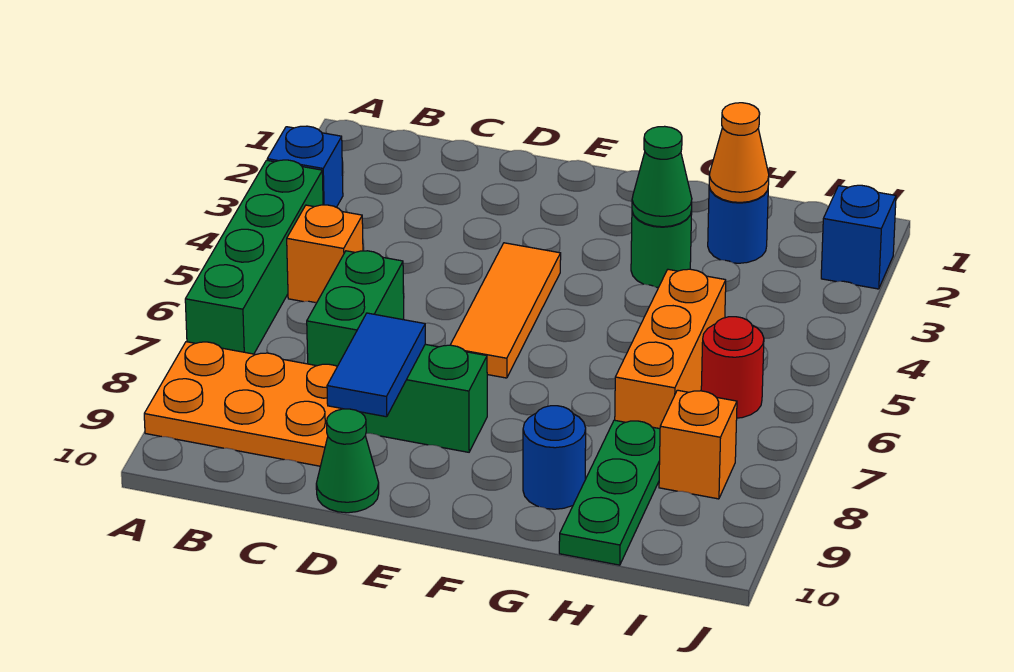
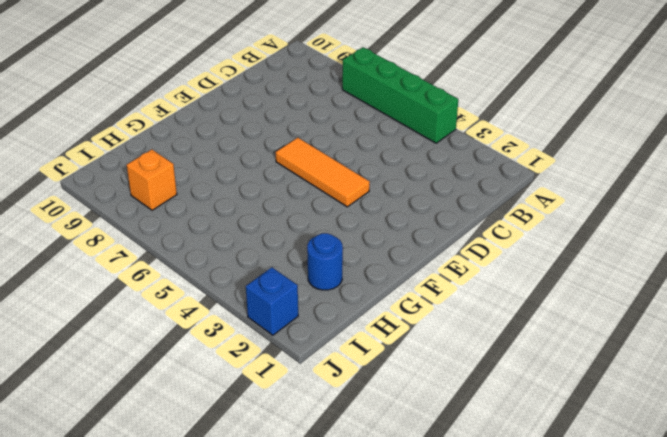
none -> blue brick A3 level 1
none -> orange plate A8:C9 level 1
none -> orange brick B5 level 1

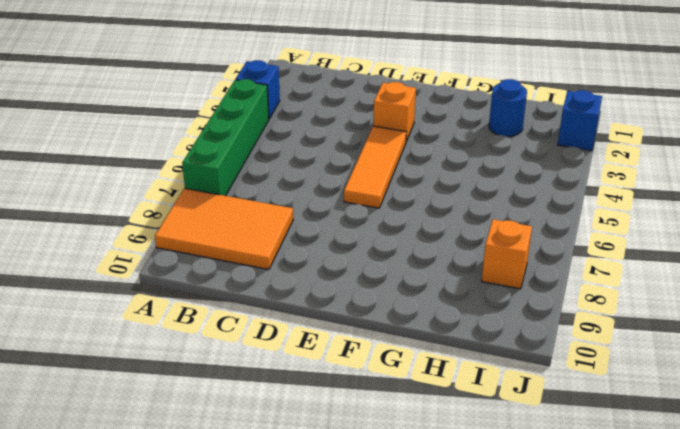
orange tile A8:C9 level 1 -> orange plate A8:C9 level 1
orange brick E3 level 1 -> orange brick B5 level 1
none -> green brick C6:C7 level 1
none -> green brick D8:E8 level 1
none -> green cone D10 level 1

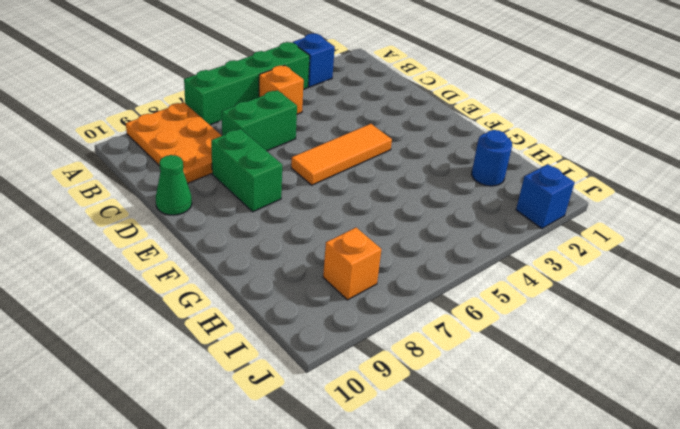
none -> green round brick G3 level 1
none -> blue round brick G9 level 1
none -> orange brick H5:H7 level 1

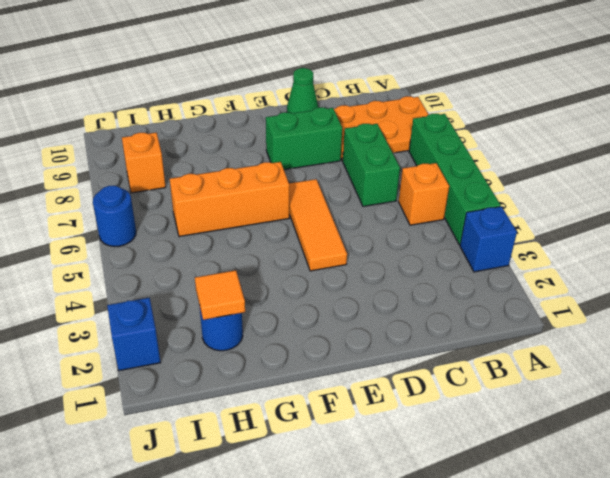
orange brick F6:H6 level 1 -> orange brick H5:H7 level 1
orange tile H2 level 2 -> orange cone H2 level 2
blue round brick J6 level 1 -> blue round brick G9 level 1
none -> green round brick G3 level 1
none -> green plate H8:H10 level 1
none -> red round brick I6 level 1

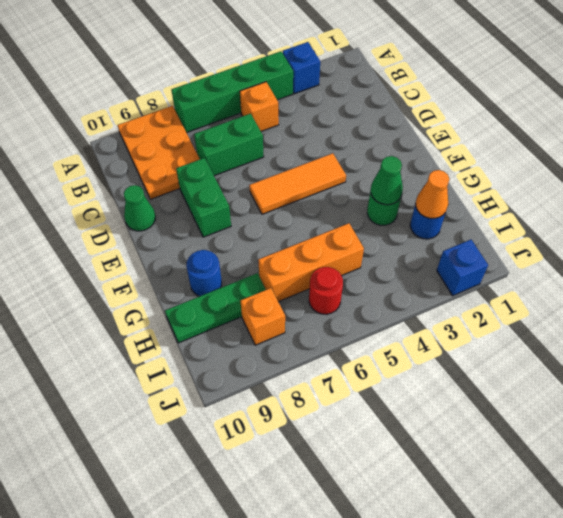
none -> blue tile D8:D9 level 2

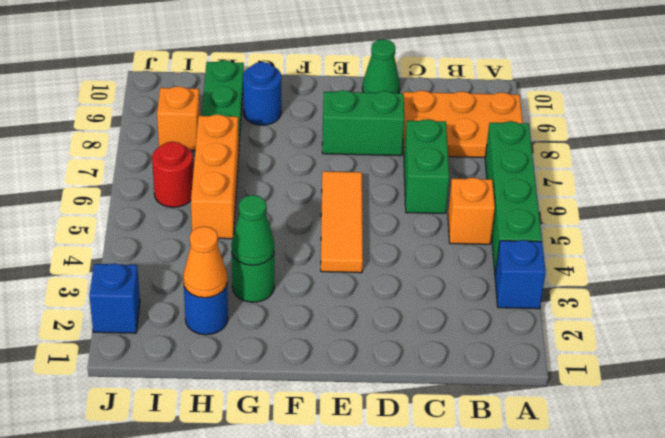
none -> blue tile D8:D9 level 2

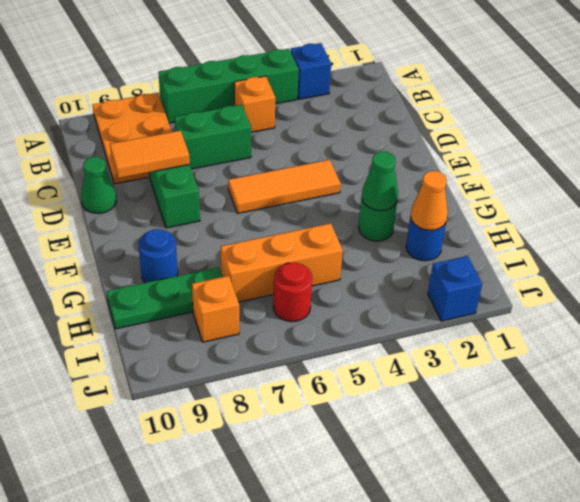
orange tile D8:D9 level 2 -> blue tile D8:D9 level 2

